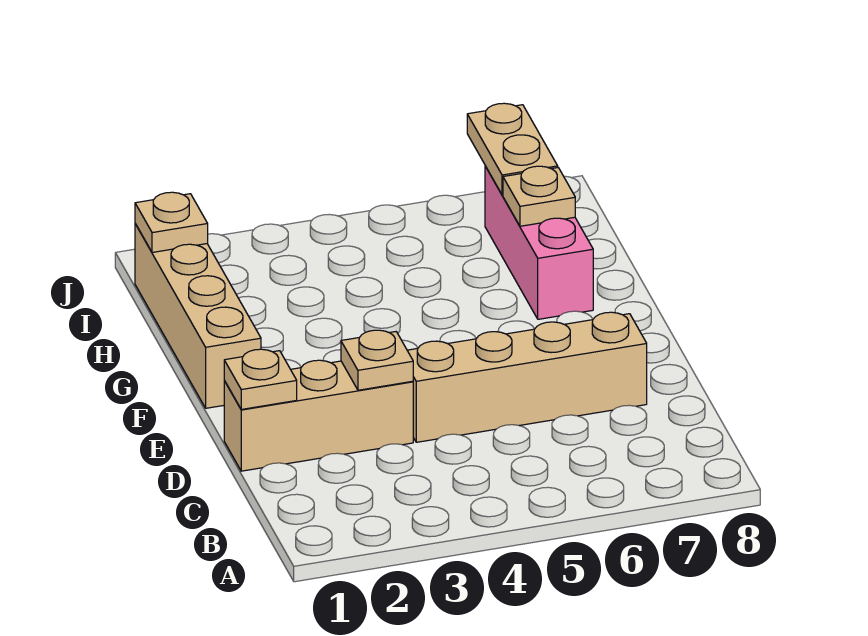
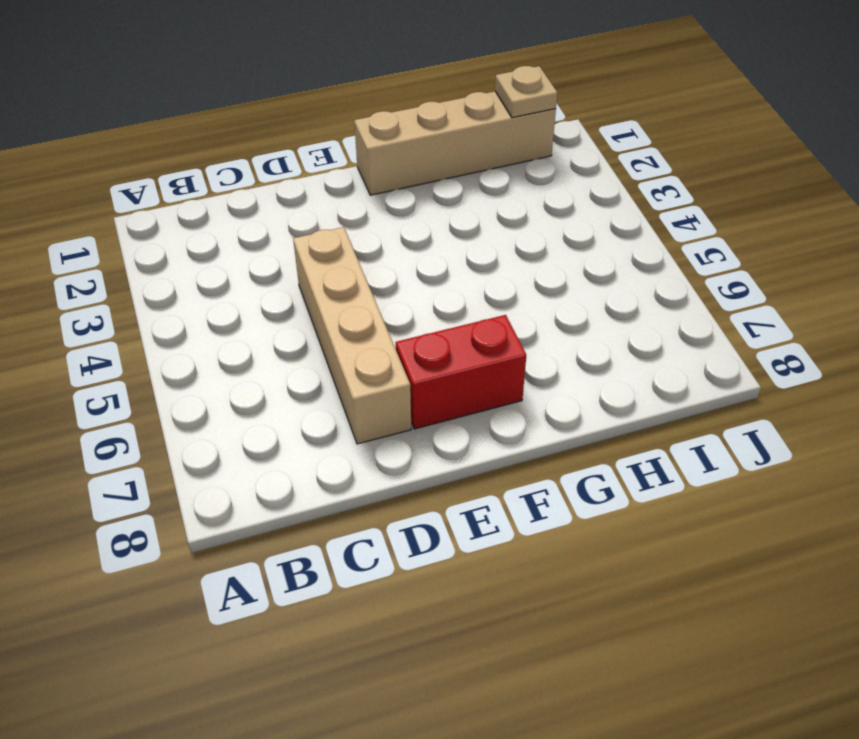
red brick E7:F7 level 1 -> none
none -> tan brick D1:D3 level 1
none -> pink brick G7:I7 level 1

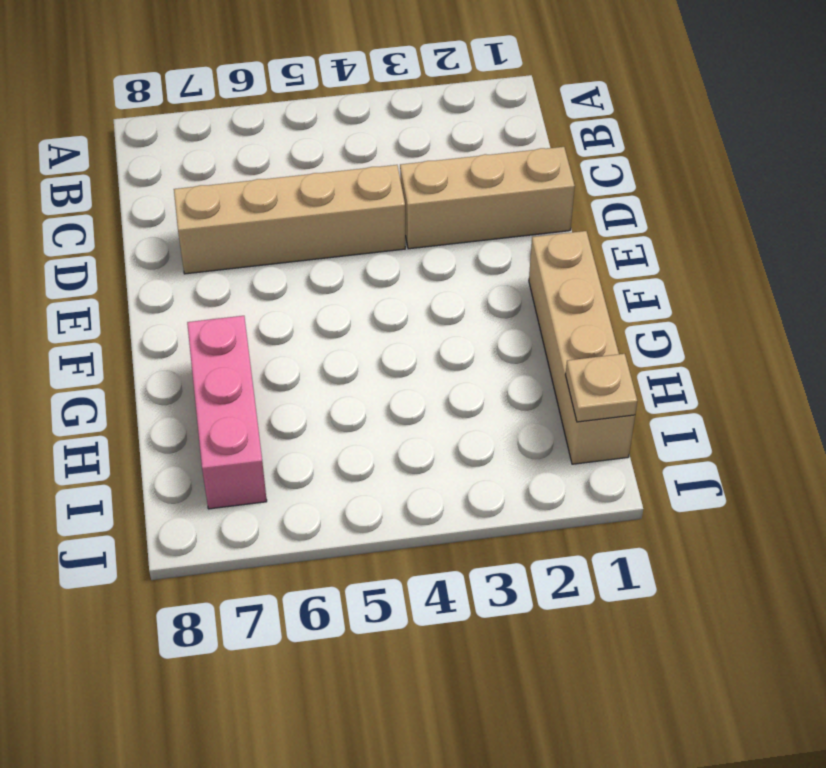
none -> tan plate D1 level 2
none -> tan plate D3 level 2

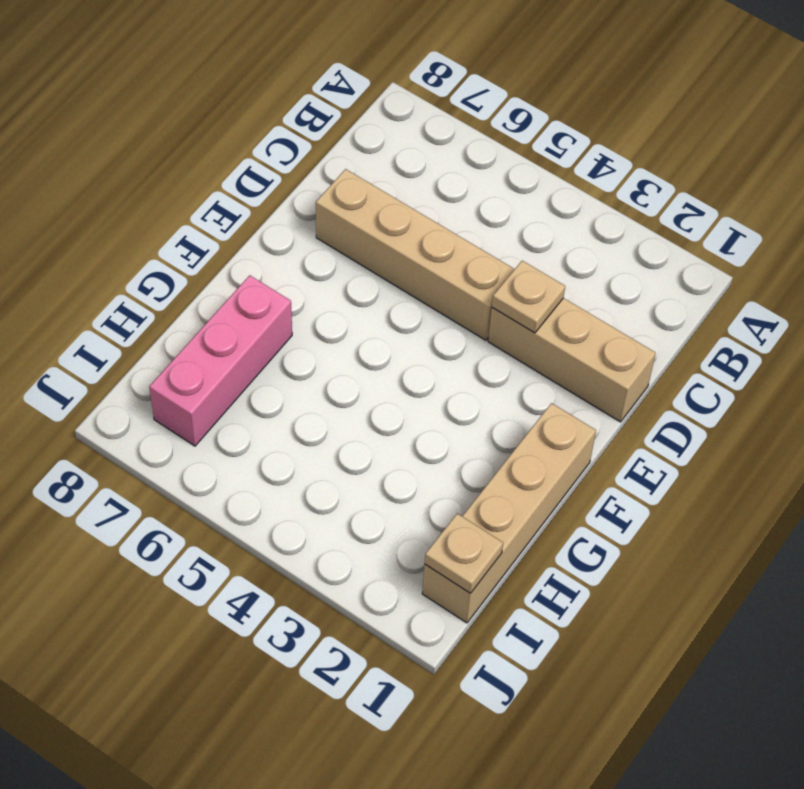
none -> tan plate D1 level 2
none -> tan plate H7 level 2

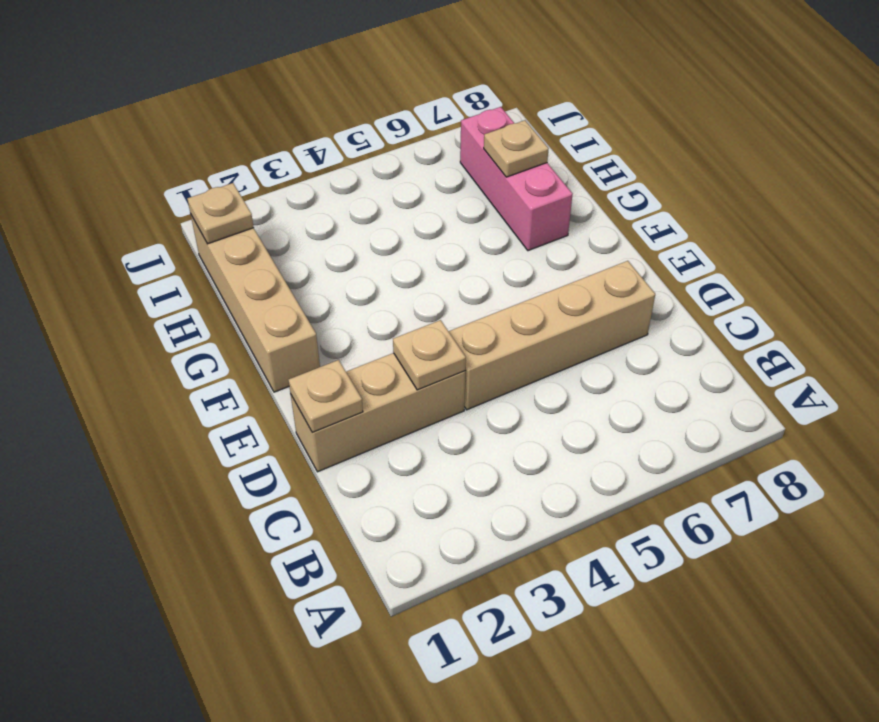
none -> tan plate I7:J7 level 2

